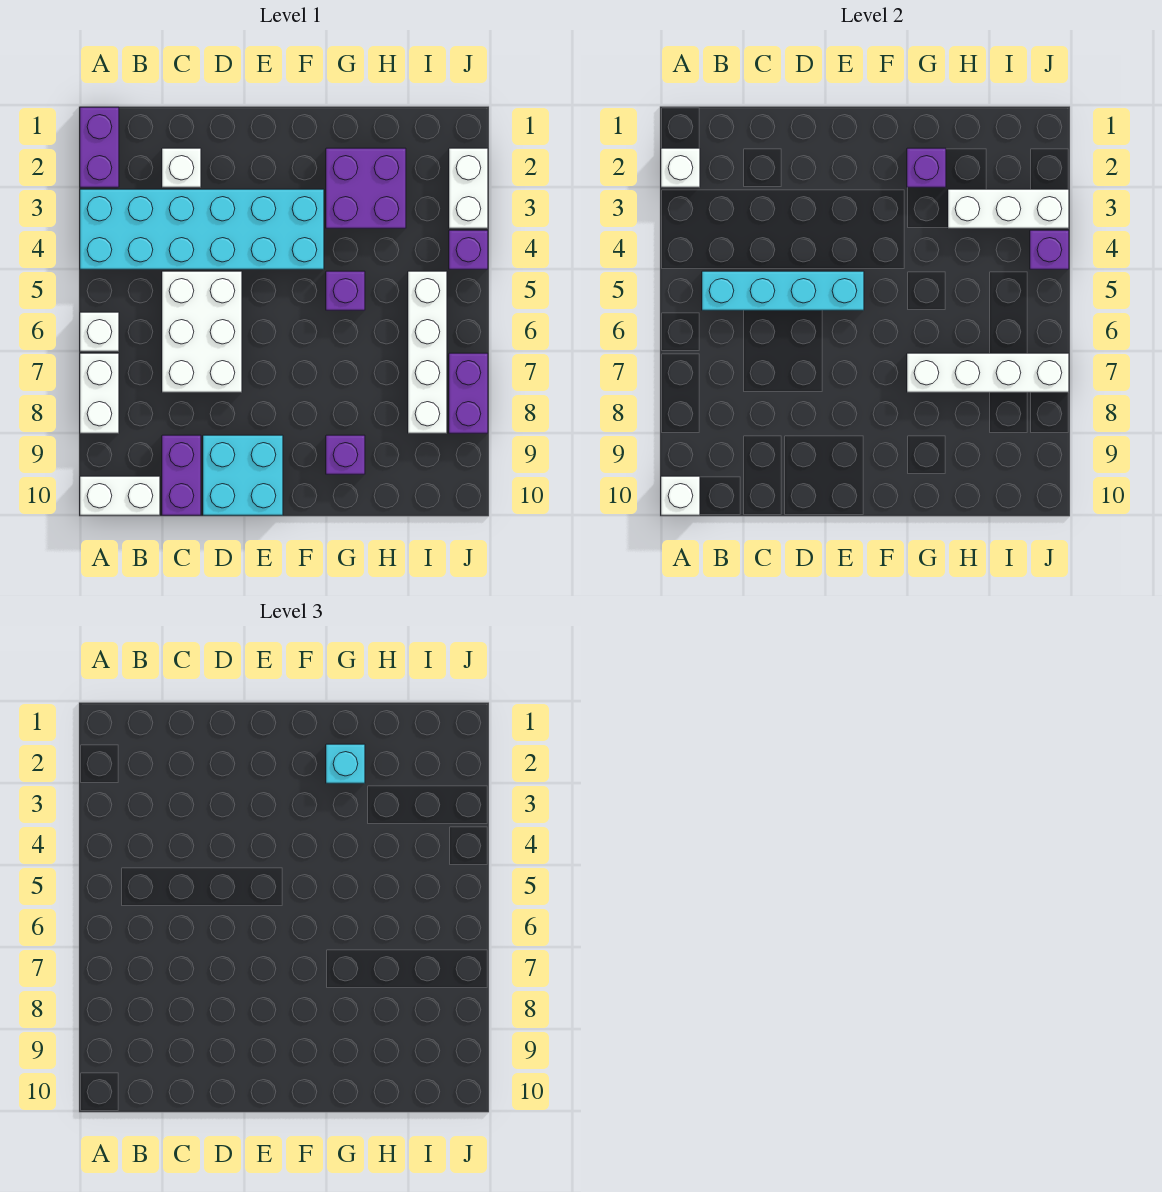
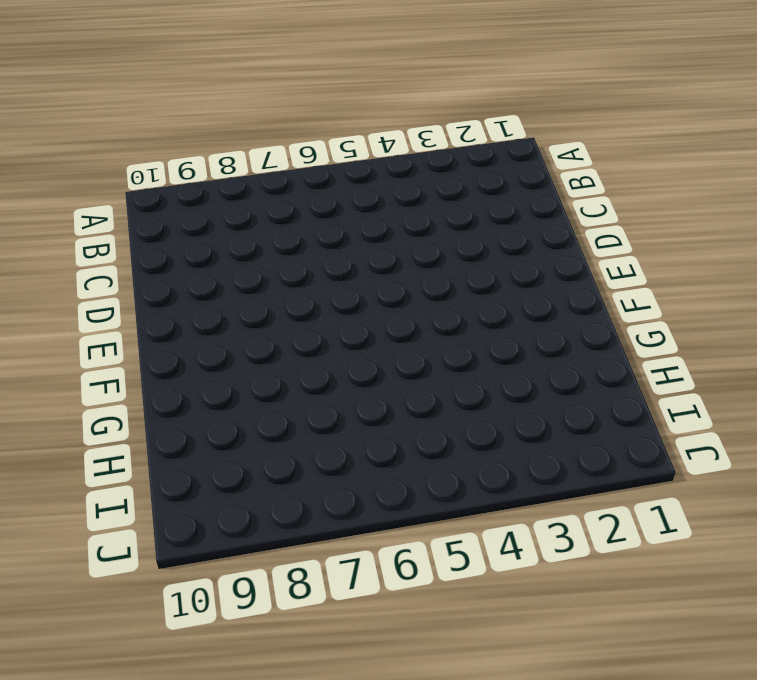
none -> purple brick A1:A2 level 1
none -> cyan brick A3:F4 level 1
none -> white brick A6 level 1

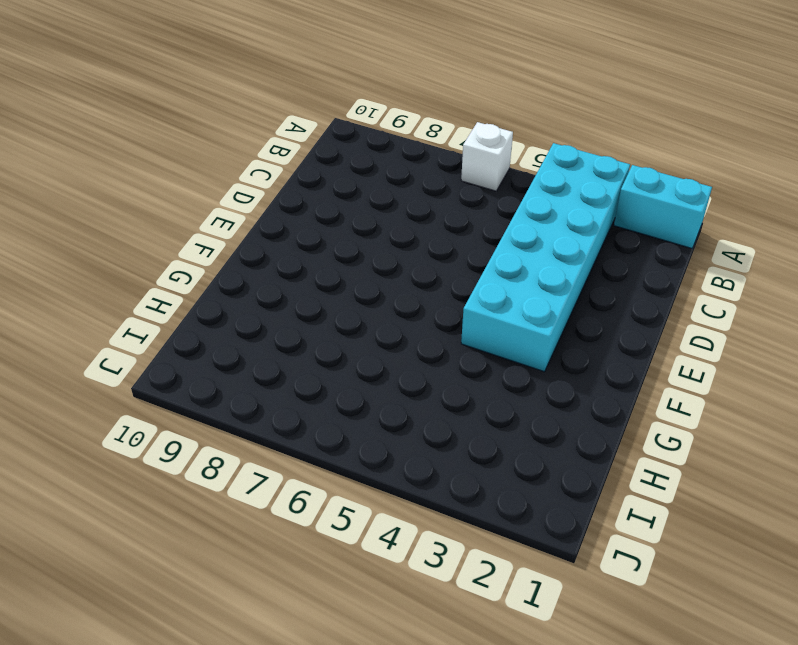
cyan brick A1:A2 level 1 -> purple brick A1:A2 level 1
none -> white brick A7:A8 level 1
none -> white brick A10:B10 level 1
none -> white brick C2 level 1

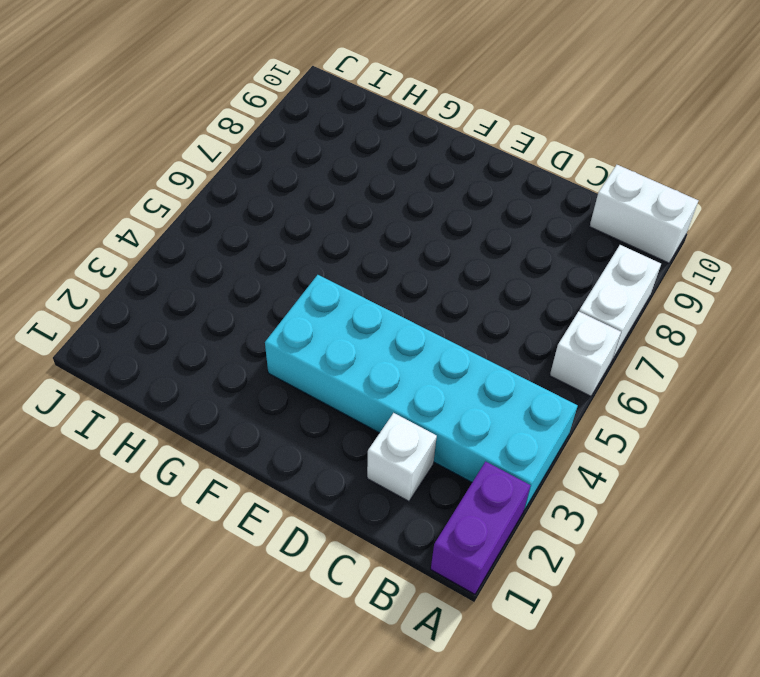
none -> white brick C5:D7 level 1
none -> purple brick C9:C10 level 1
none -> cyan brick D9:E10 level 1

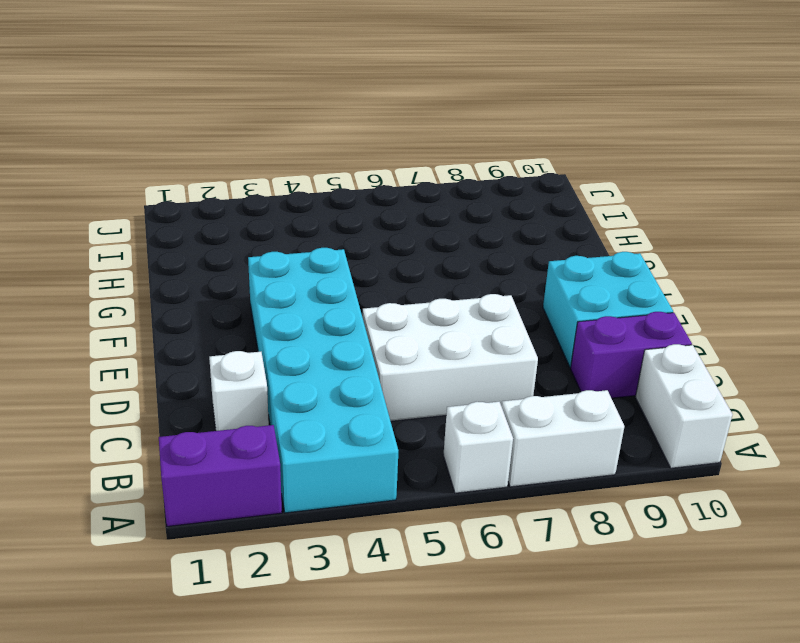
none -> purple brick G2:H3 level 1
none -> purple brick G5 level 1
none -> purple brick G9 level 1

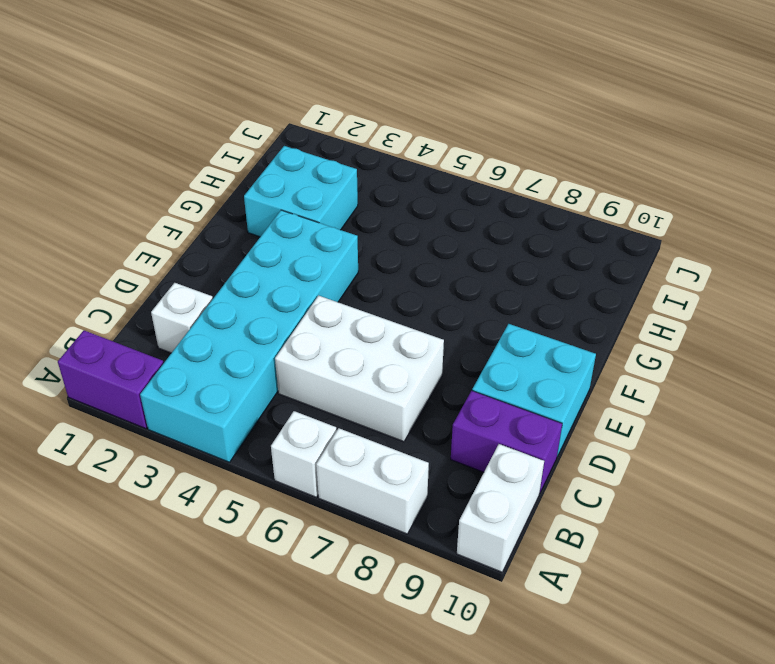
cyan brick G2:H3 level 1 -> purple brick G2:H3 level 1
none -> purple brick G5 level 1
none -> purple brick G9 level 1
none -> white brick I5:I8 level 1

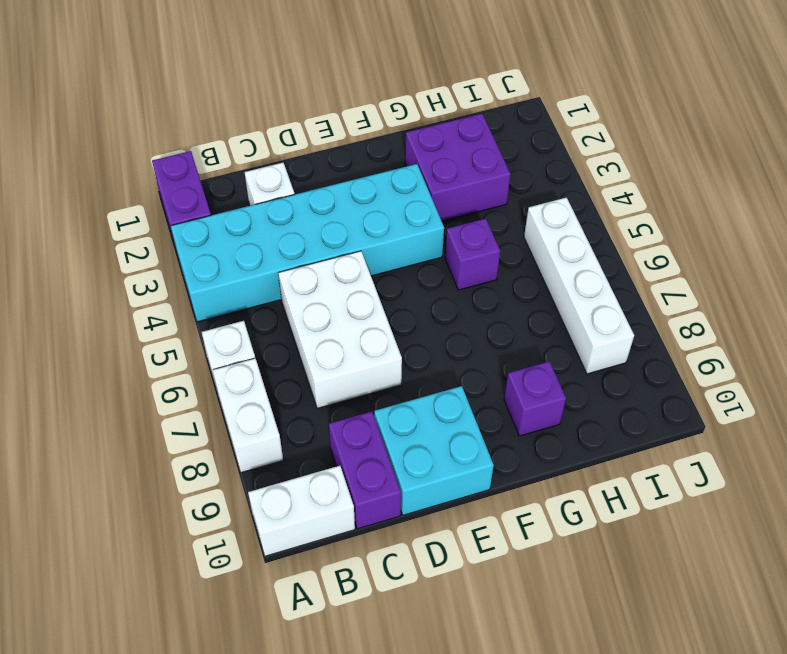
none -> white brick J2:J3 level 1
none -> purple brick J4 level 1
none -> purple brick J7:J8 level 1

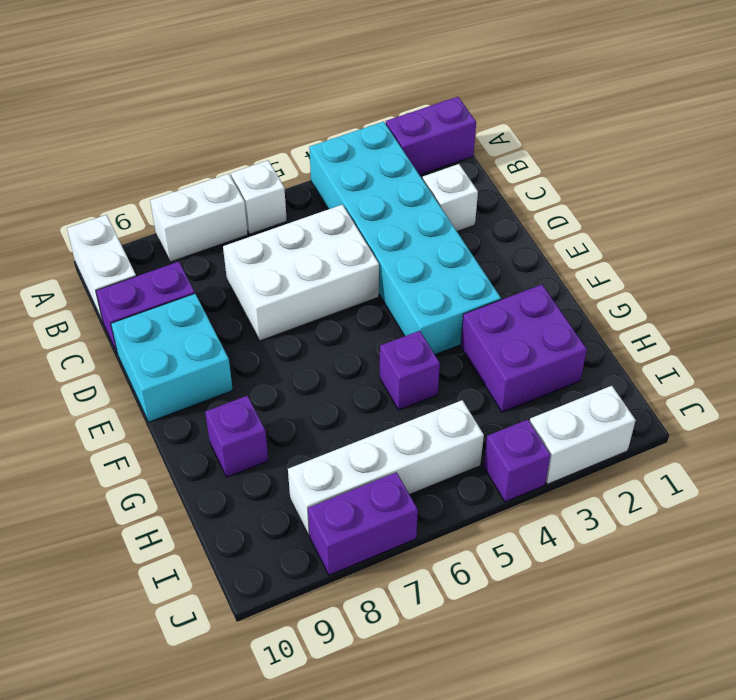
none -> white brick A2 level 2
none -> white brick A10 level 2
none -> cyan brick B5:E5 level 2

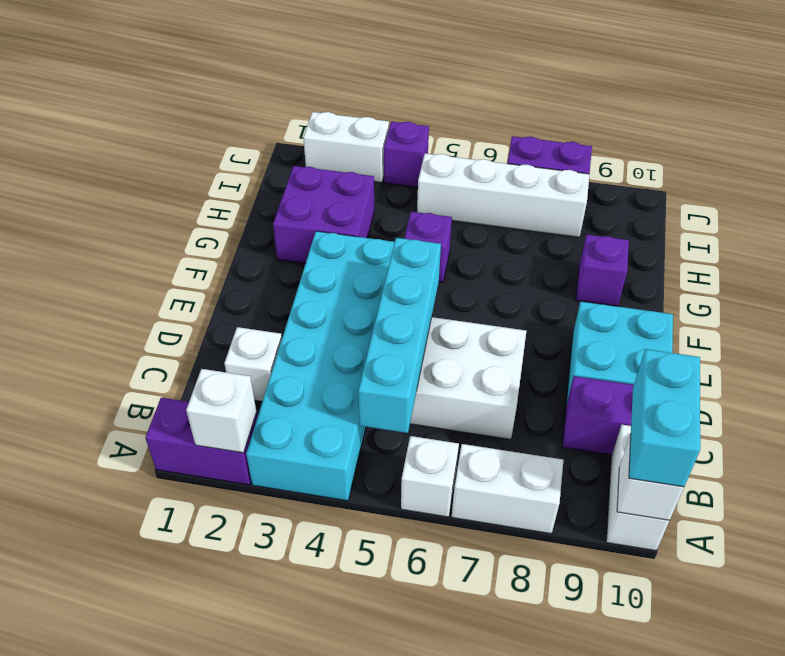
cyan brick A10:B10 level 3 -> none
none -> purple brick G2 level 2
none -> white brick G7:J7 level 2
none -> white brick H3:J3 level 2

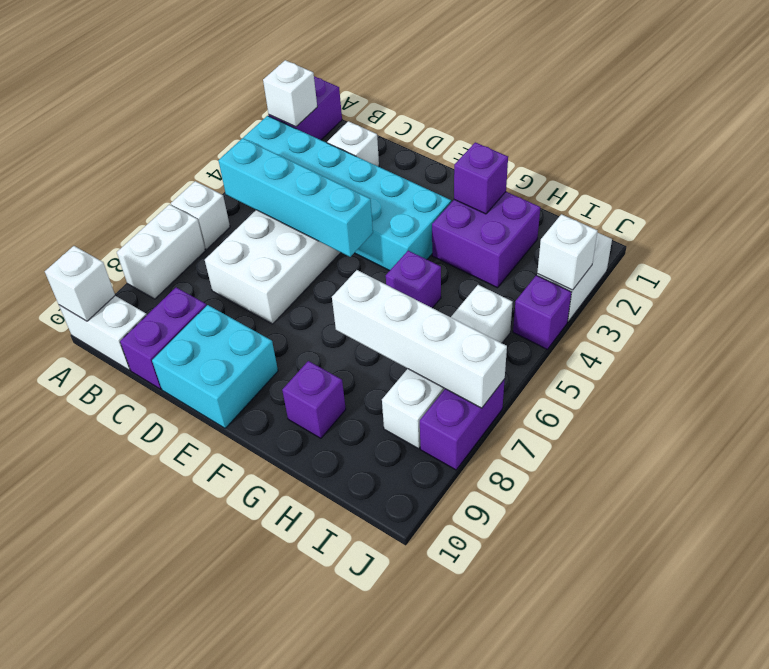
white brick J3 level 2 -> white brick H3:J3 level 2
none -> purple brick J4 level 2
none -> cyan brick G2 level 3

